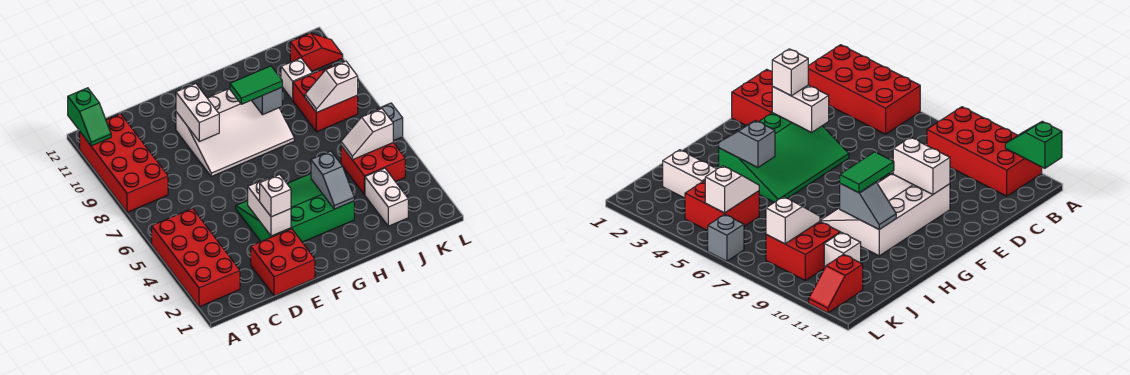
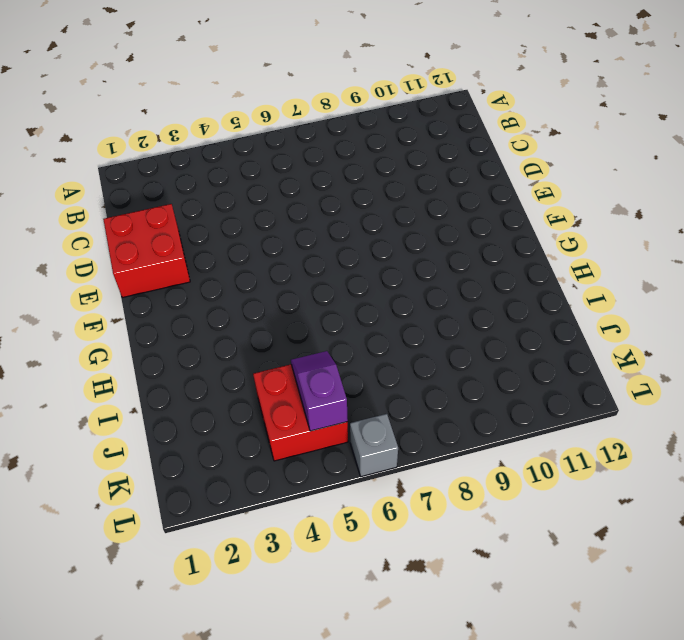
purple slope J5:K5 level 2 top K -> white slope J5:K5 level 2 top K
none -> red brick A2:B5 level 1
none -> red brick A8:B11 level 1
none -> green slope E3:H5 level 1 top 3

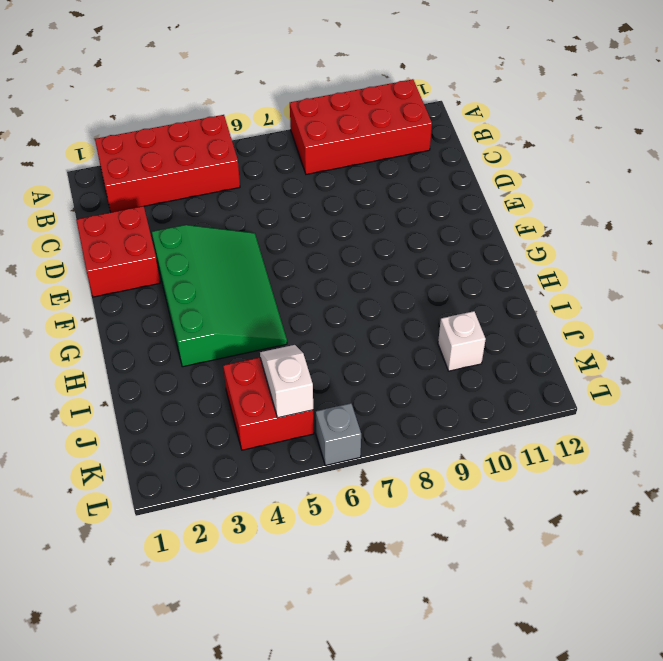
none -> white slope E8:H10 level 1 top 10
none -> white brick J2:J3 level 1
none -> red brick J8:K9 level 1

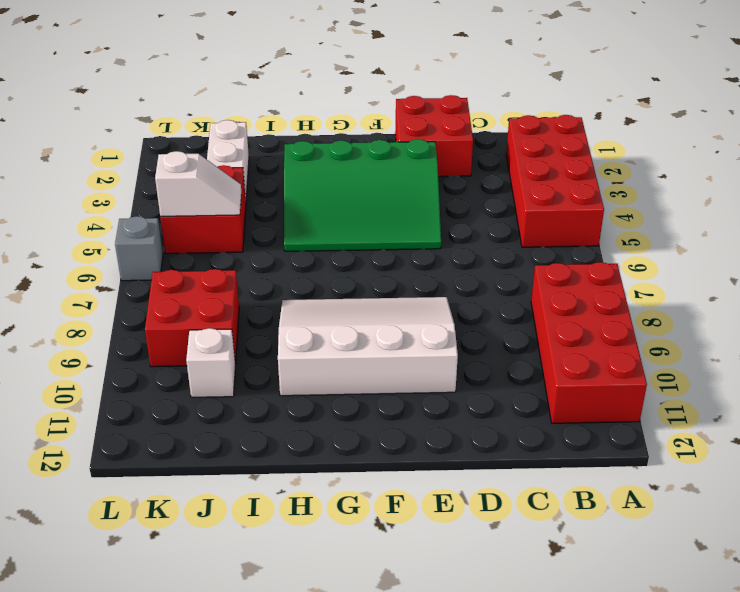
none -> red slope K11:L11 level 1 top K
none -> green slope A11:A12 level 2 top 12
none -> white brick E3:E4 level 2

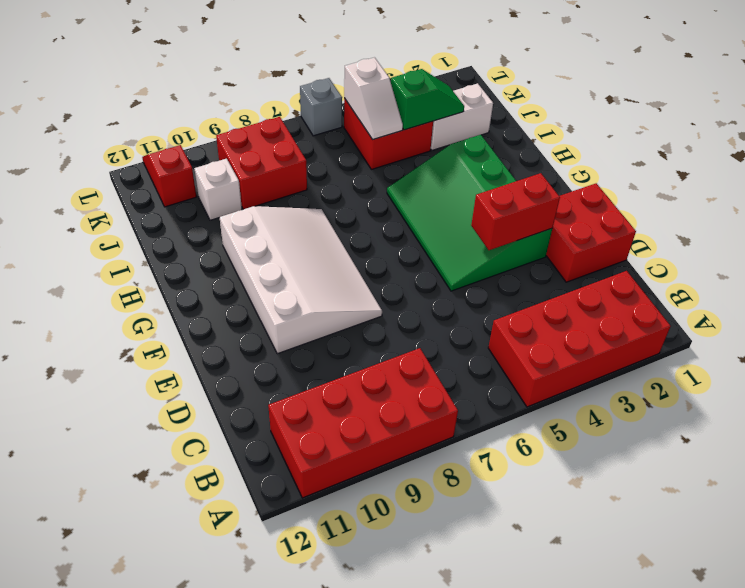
red brick E3:E4 level 2 -> white brick E3:E4 level 2
green slope J3:J4 level 2 top 4 -> green slope A11:A12 level 2 top 12
none -> white brick E9:E10 level 2
none -> grey slope H3:H4 level 2 top 4
none -> grey slope H9:H10 level 2 top 9

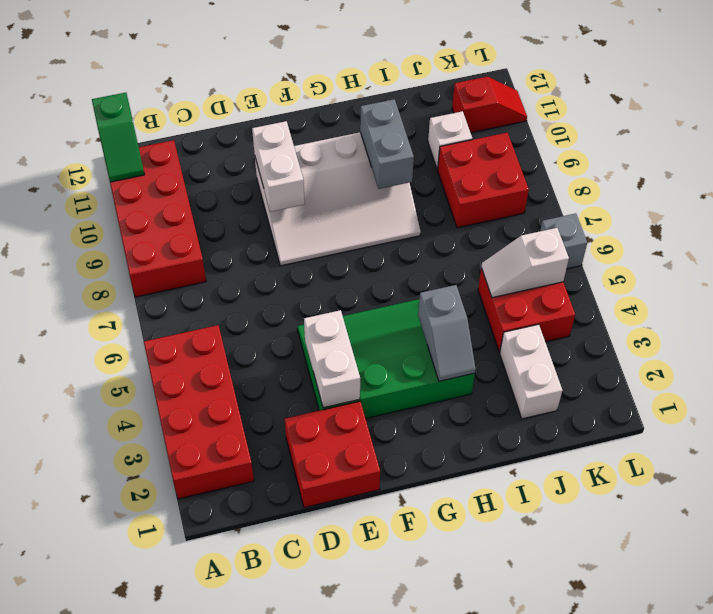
grey brick H9:H10 level 2 -> grey slope H9:H10 level 2 top 9
none -> white slope J8:K8 level 2 top K
none -> white brick E3 level 3
none -> green tile G9:H9 level 3

